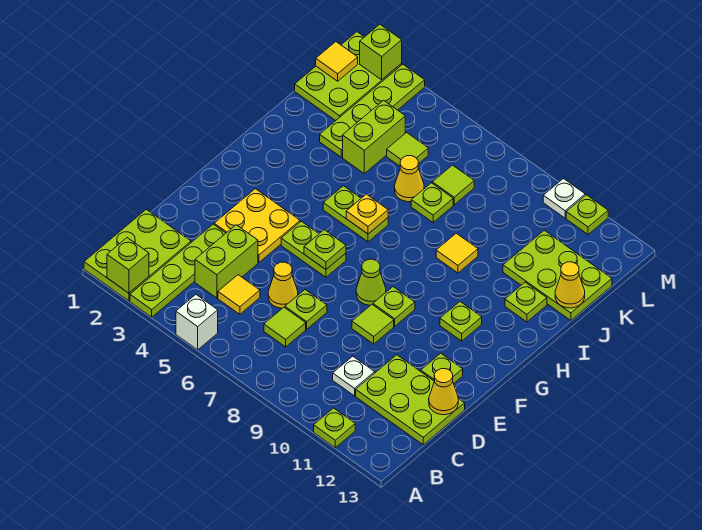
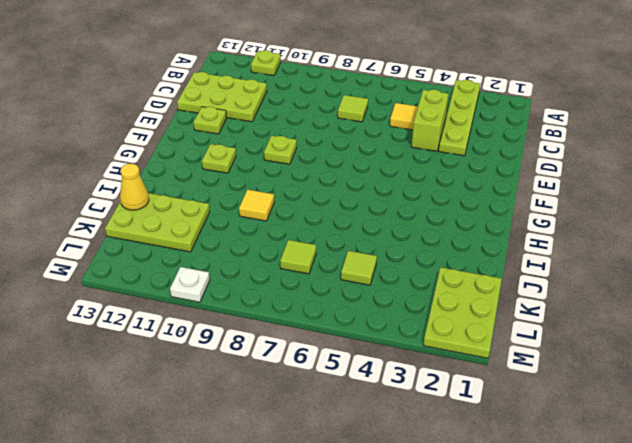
none -> lime plate A1:C2 level 1
none -> white brick A5 level 1
none -> white plate C10 level 1
none -> yellow cone D6 level 1

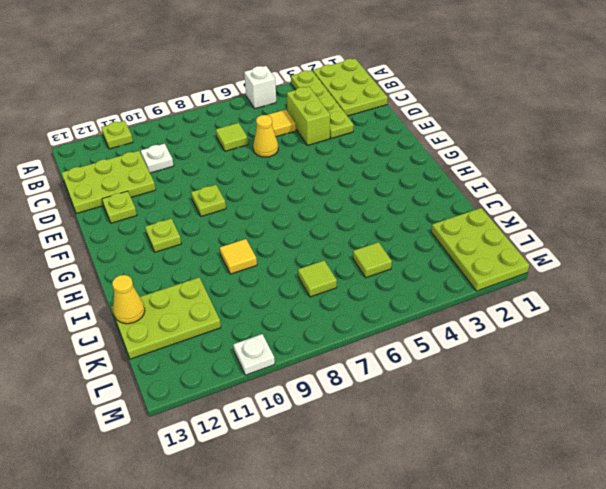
none -> lime plate D7 level 1
none -> yellow plate E3:F4 level 1
none -> lime tile E9 level 1
none -> lime plate F5:F6 level 1

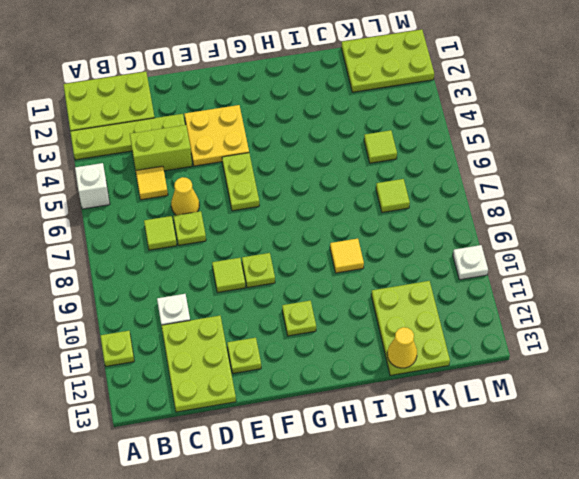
none -> lime cone F8 level 1
none -> lime plate H5:H6 level 1
none -> lime plate I12 level 1
none -> lime plate J3:M3 level 1

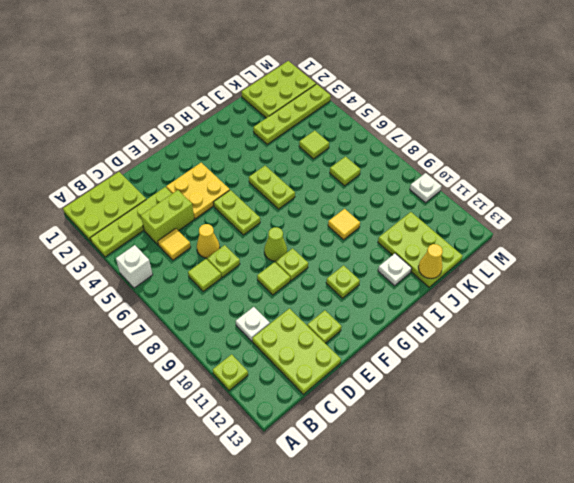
white plate I12 level 1 -> lime plate I12 level 1
none -> lime brick J4:K4 level 1
none -> yellow cone J6 level 1
none -> lime plate J7 level 1
none -> lime plate M11 level 1

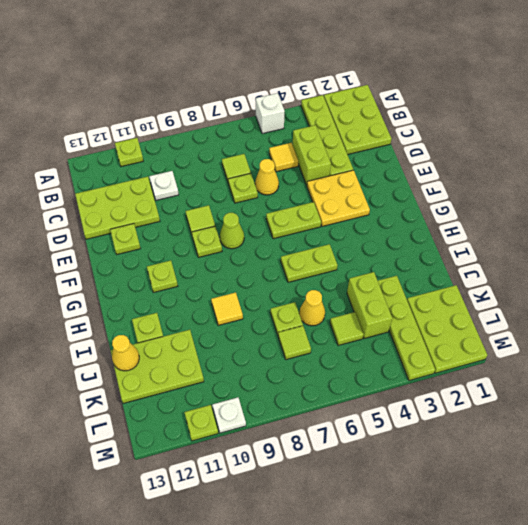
none -> lime brick A2 level 2
none -> yellow cone D13 level 2
none -> lime plate F6 level 2
none -> yellow plate H6 level 2

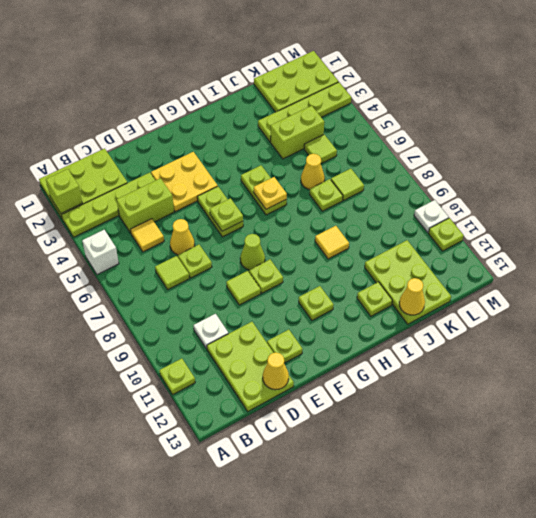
none -> yellow tile L1 level 2
none -> lime brick M2 level 2

